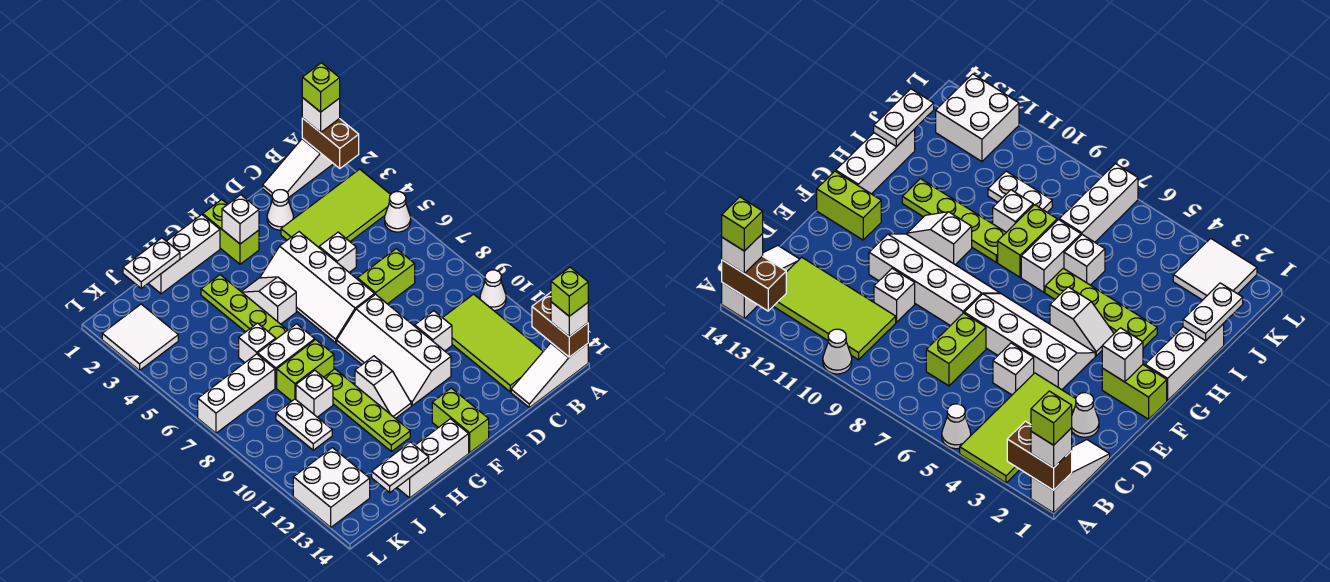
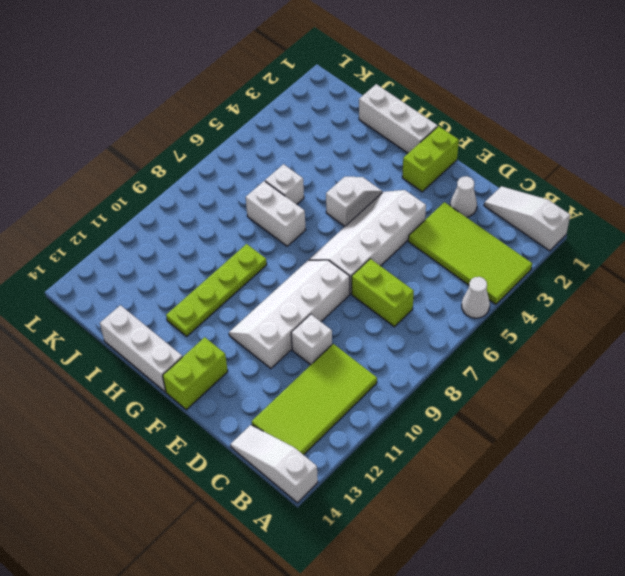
none -> white cone A10 level 1
none -> white brick D5 level 1
none -> white slope G10:G11 level 1 top 10
none -> lime plate H3:H6 level 1

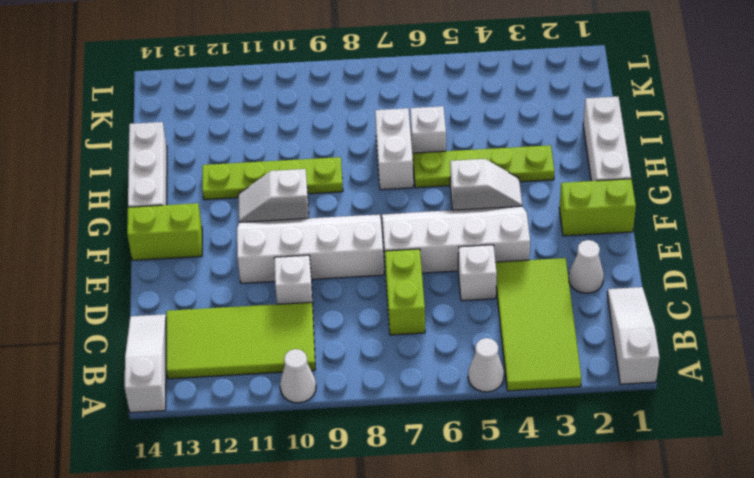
none -> lime brick H8:I8 level 1
none -> white brick I9 level 1
none -> white brick J7:L7 level 1
none -> white plate J9:J10 level 1

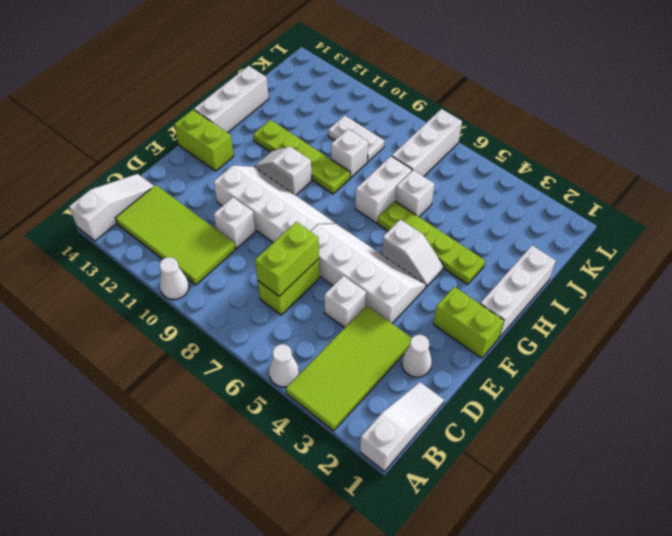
lime brick C7:D7 level 2 -> lime brick H8:I8 level 1
none -> white tile K2:L3 level 1
none -> white brick K12:L13 level 1
none -> brown brick A1:A2 level 2
none -> brown brick A13:A14 level 2

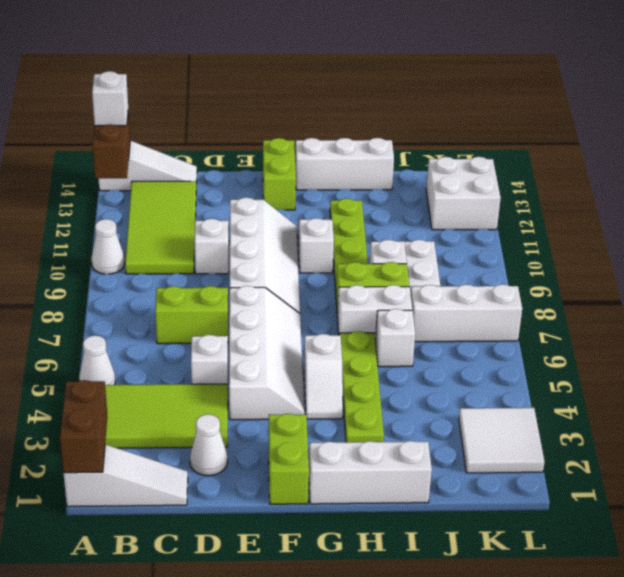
none -> white brick F2 level 2
none -> white plate I1:J1 level 2
none -> white plate I14:J14 level 2
none -> white brick A1 level 3

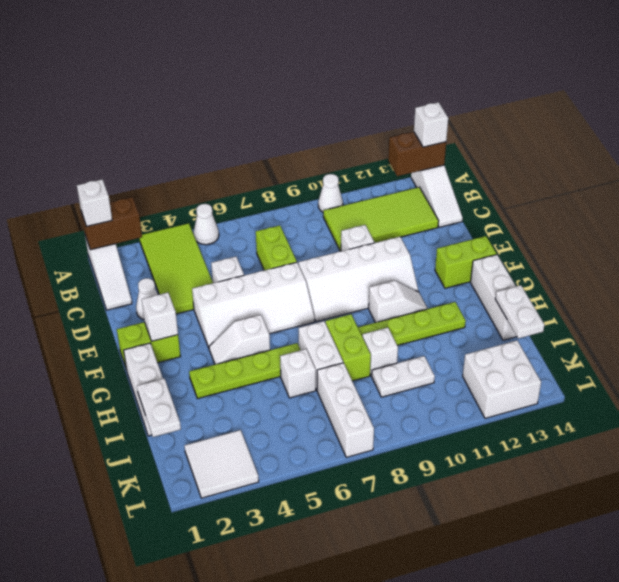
none -> lime brick A1 level 4
none -> lime brick A14 level 4

